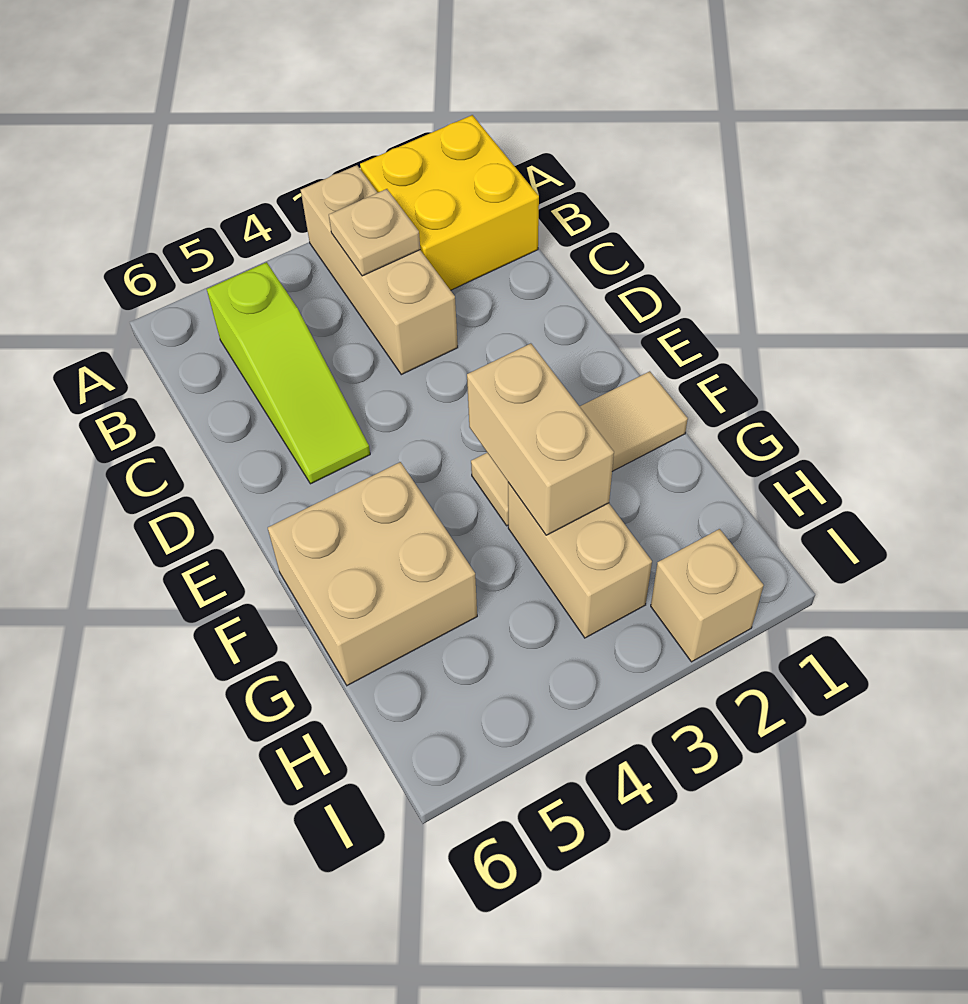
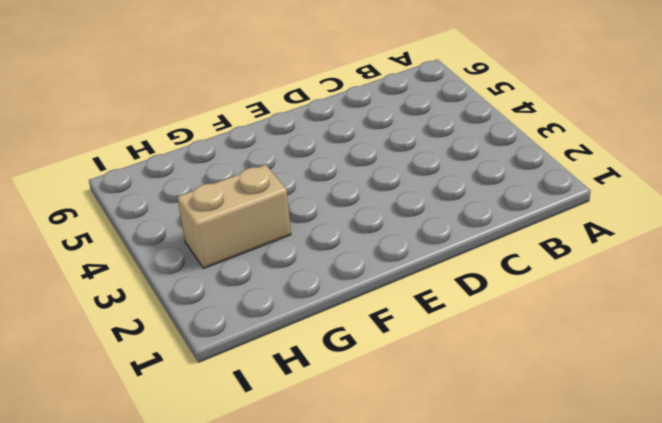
none -> yellow brick A1:B2 level 1
none -> tan brick A3:C3 level 1

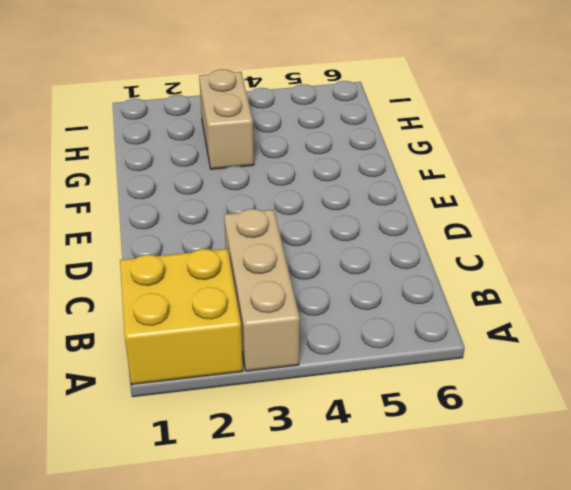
none -> lime slope B5:D5 level 1 top B
none -> tan tile F1:F3 level 1

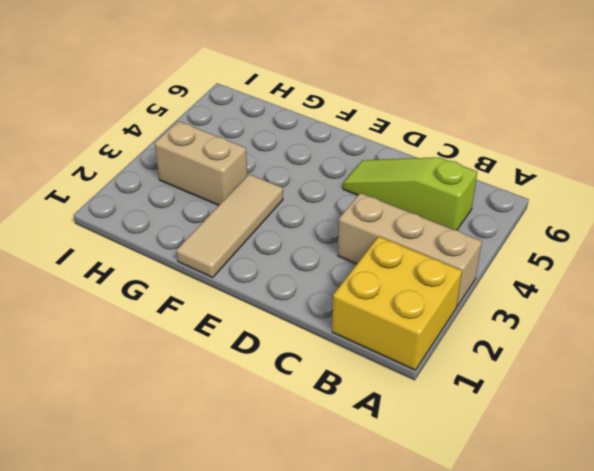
none -> tan brick F5:G6 level 1
none -> tan brick I2 level 1

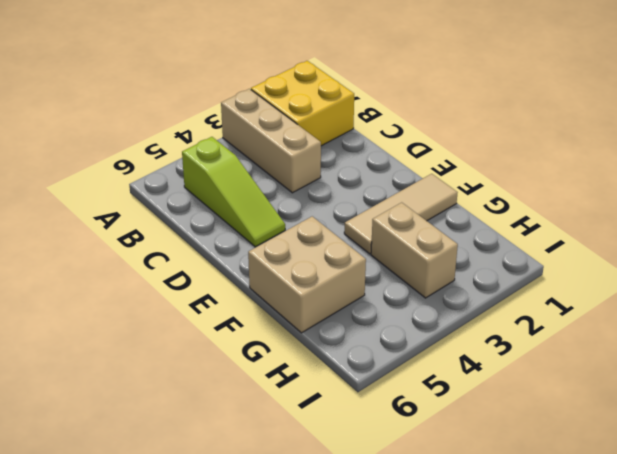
none -> tan brick I2 level 1
none -> tan plate B3 level 2

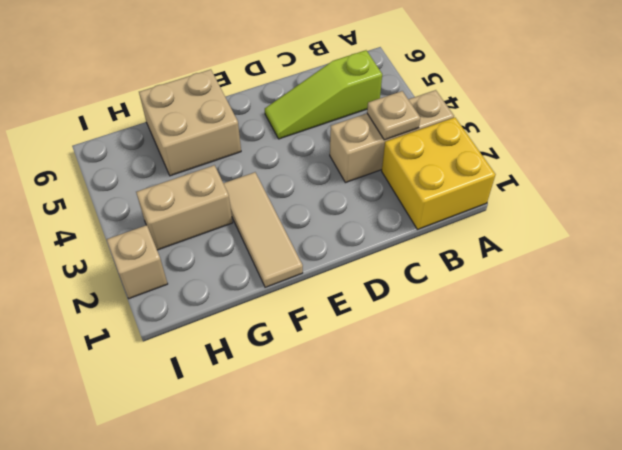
none -> tan brick F3:G3 level 2

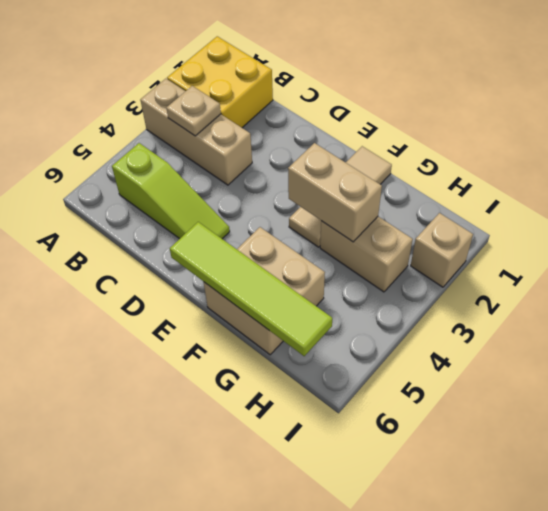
lime tile E6:H6 level 2 -> none

